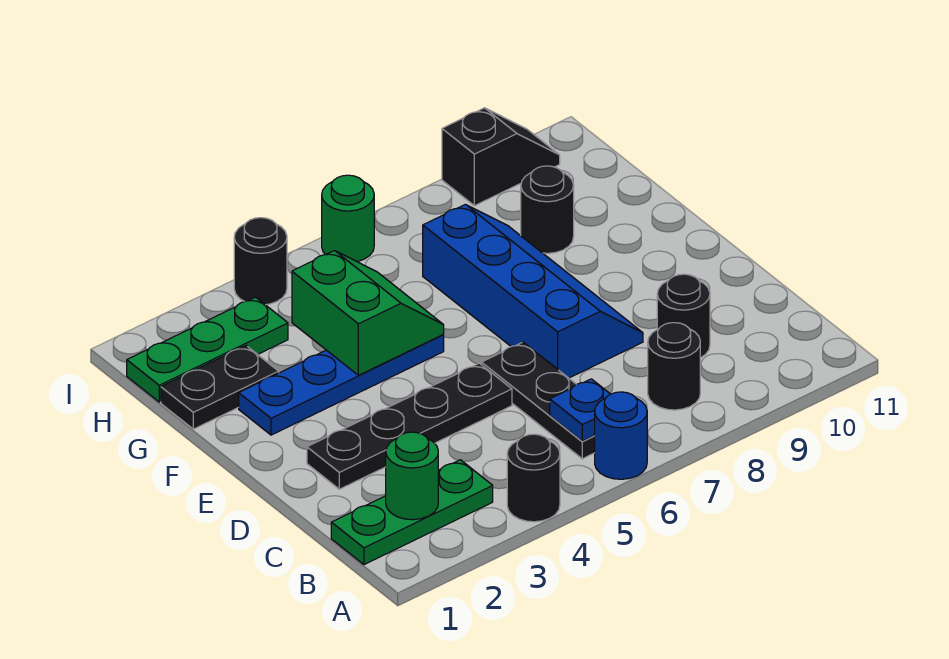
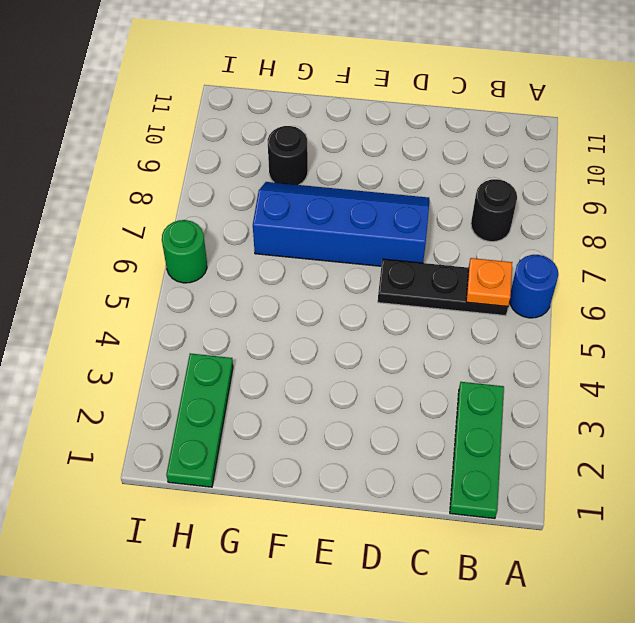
orange plate B6 level 2 -> blue plate B6 level 2
none -> black round brick A4 level 1
none -> black round brick C9 level 1
none -> black plate D2:D5 level 1

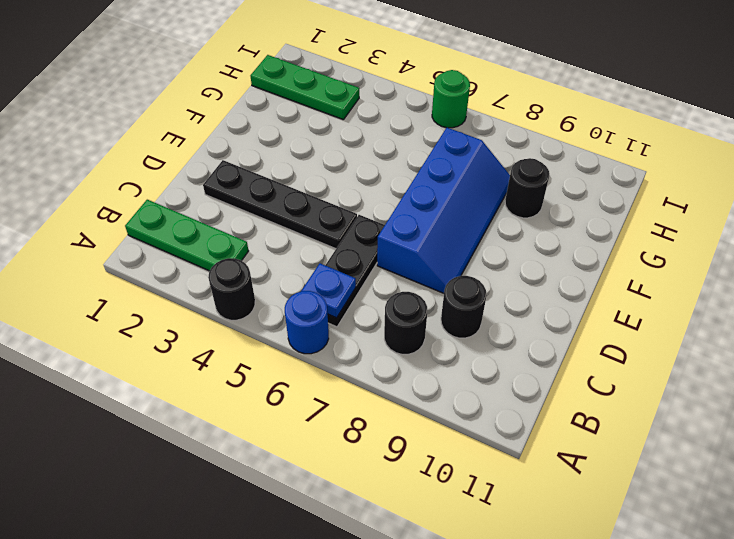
none -> blue plate F2:F5 level 1
none -> black plate G1:G2 level 1
none -> black round brick I4 level 1

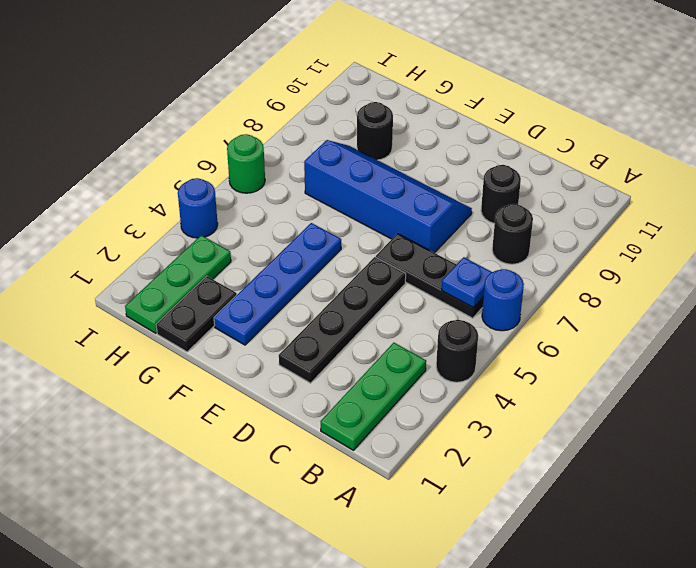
blue round brick I4 level 1 -> black round brick I4 level 1
none -> black slope I9:I10 level 1 top 9
none -> green round brick B2 level 2
none -> green slope F4:G5 level 2 top 4

